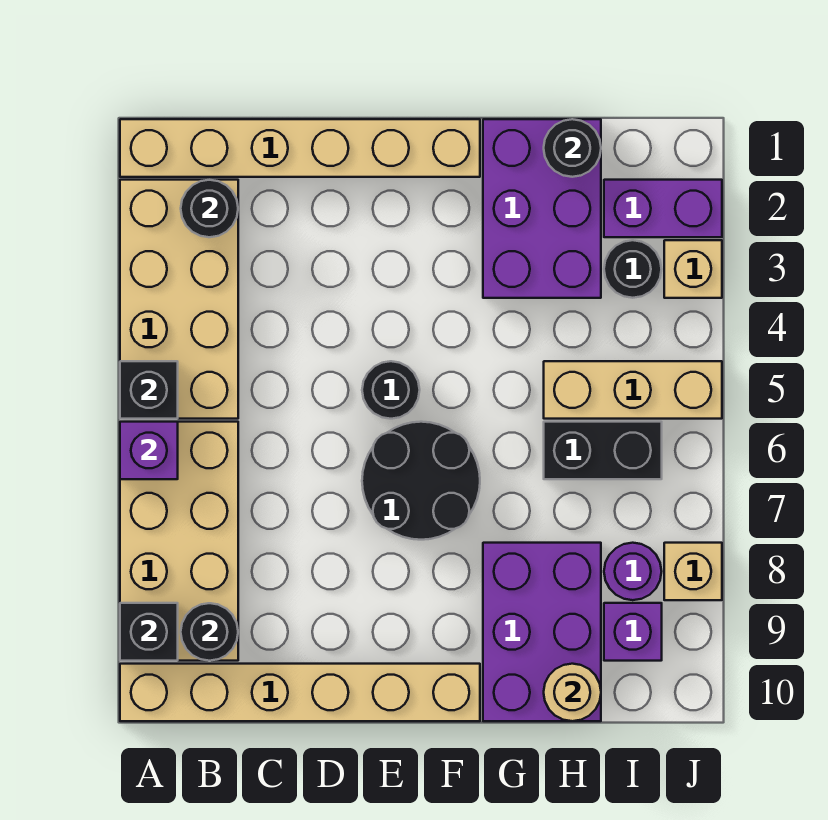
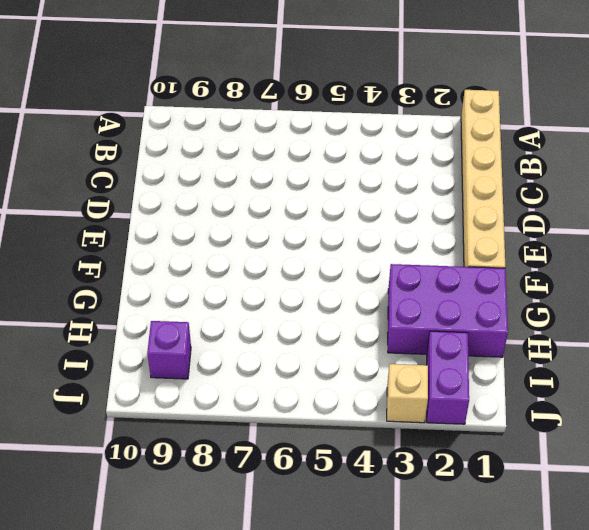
none -> tan brick A2:B5 level 1
none -> tan brick A6:B9 level 1
none -> tan brick A10:F10 level 1

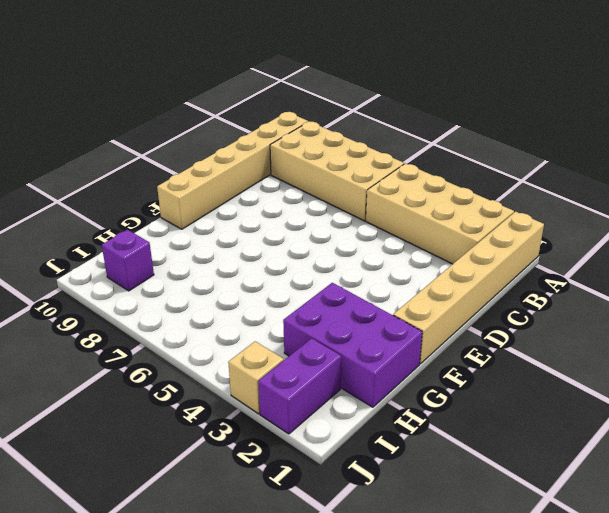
none -> black round brick E5 level 1
none -> black round brick E6:F7 level 1
none -> purple brick G8:H10 level 1

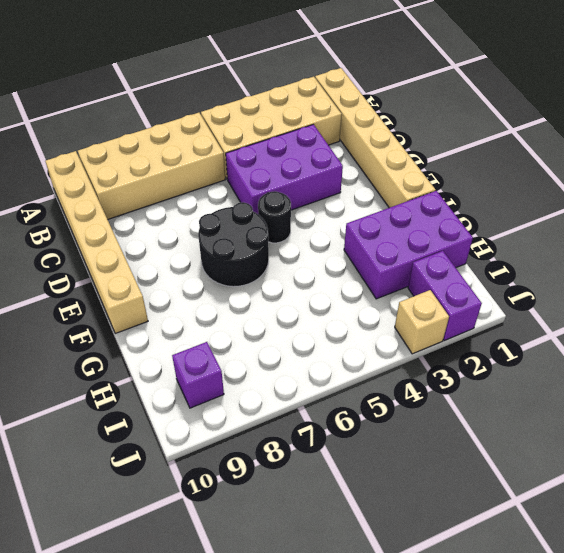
purple brick C3:D5 level 1 -> purple brick G8:H10 level 1
none -> tan brick H5:J5 level 1
none -> black brick H6:I6 level 1
none -> black round brick I3 level 1

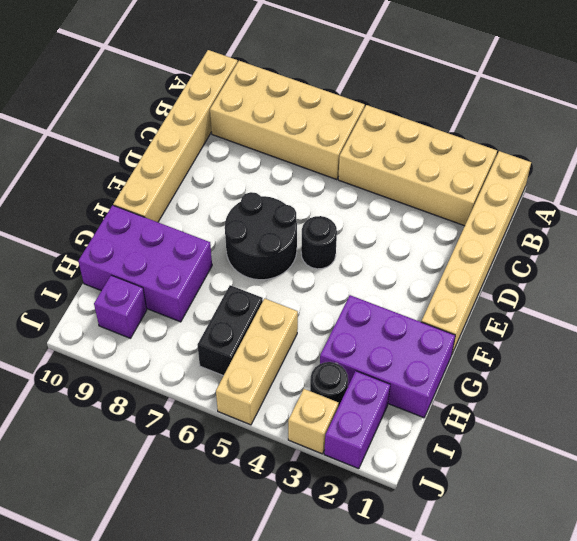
none -> purple round brick I8 level 1
none -> tan brick J8 level 1
none -> black brick A5 level 2

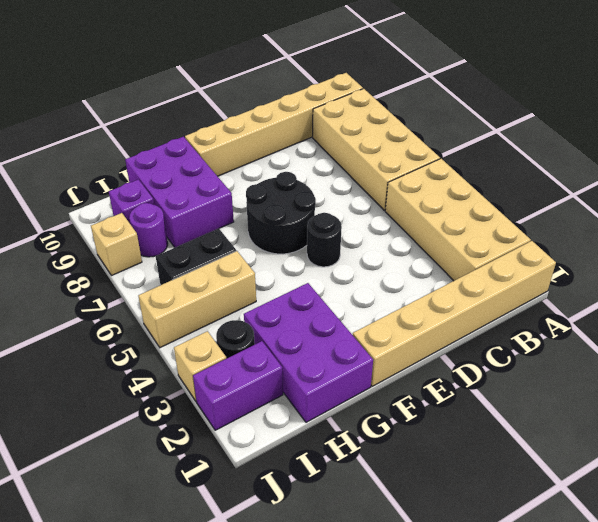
none -> black brick A5 level 2
none -> purple brick A6 level 2
none -> black brick A9 level 2

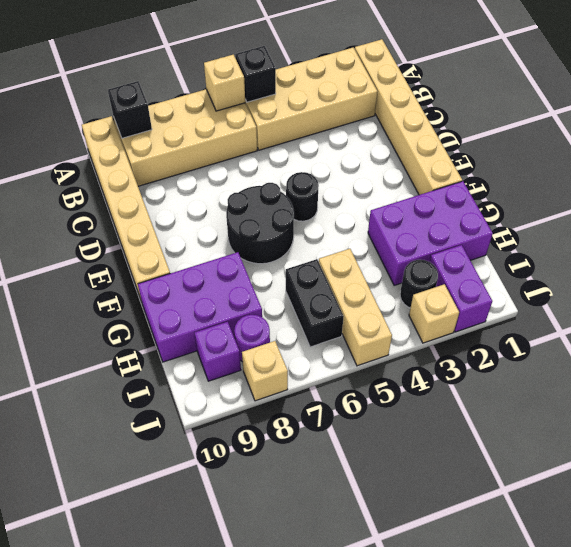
tan brick A6 level 2 -> purple brick A6 level 2
none -> black round brick B2 level 2
none -> black round brick B9 level 2
none -> black round brick H1 level 2

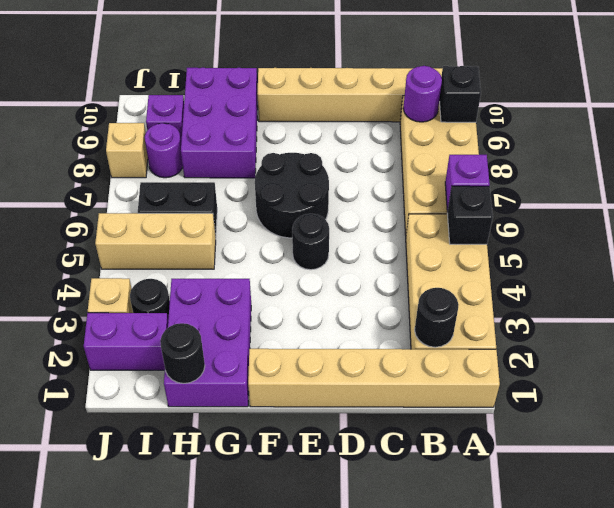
purple round brick B9 level 2 -> black round brick B9 level 2
none -> tan round brick H10 level 2

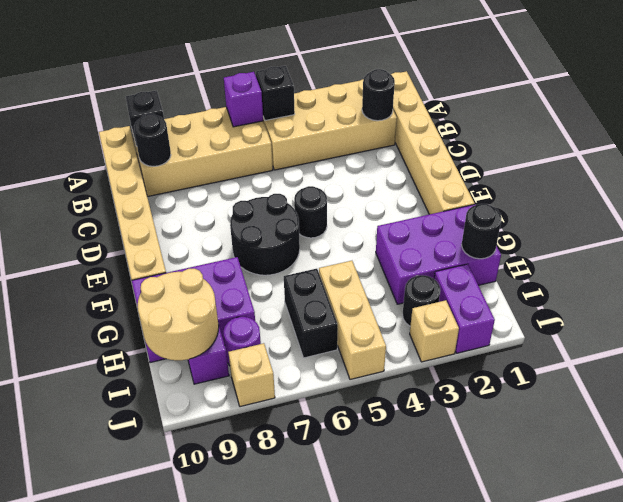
tan round brick H9:I10 level 2 -> tan round brick H10 level 2

